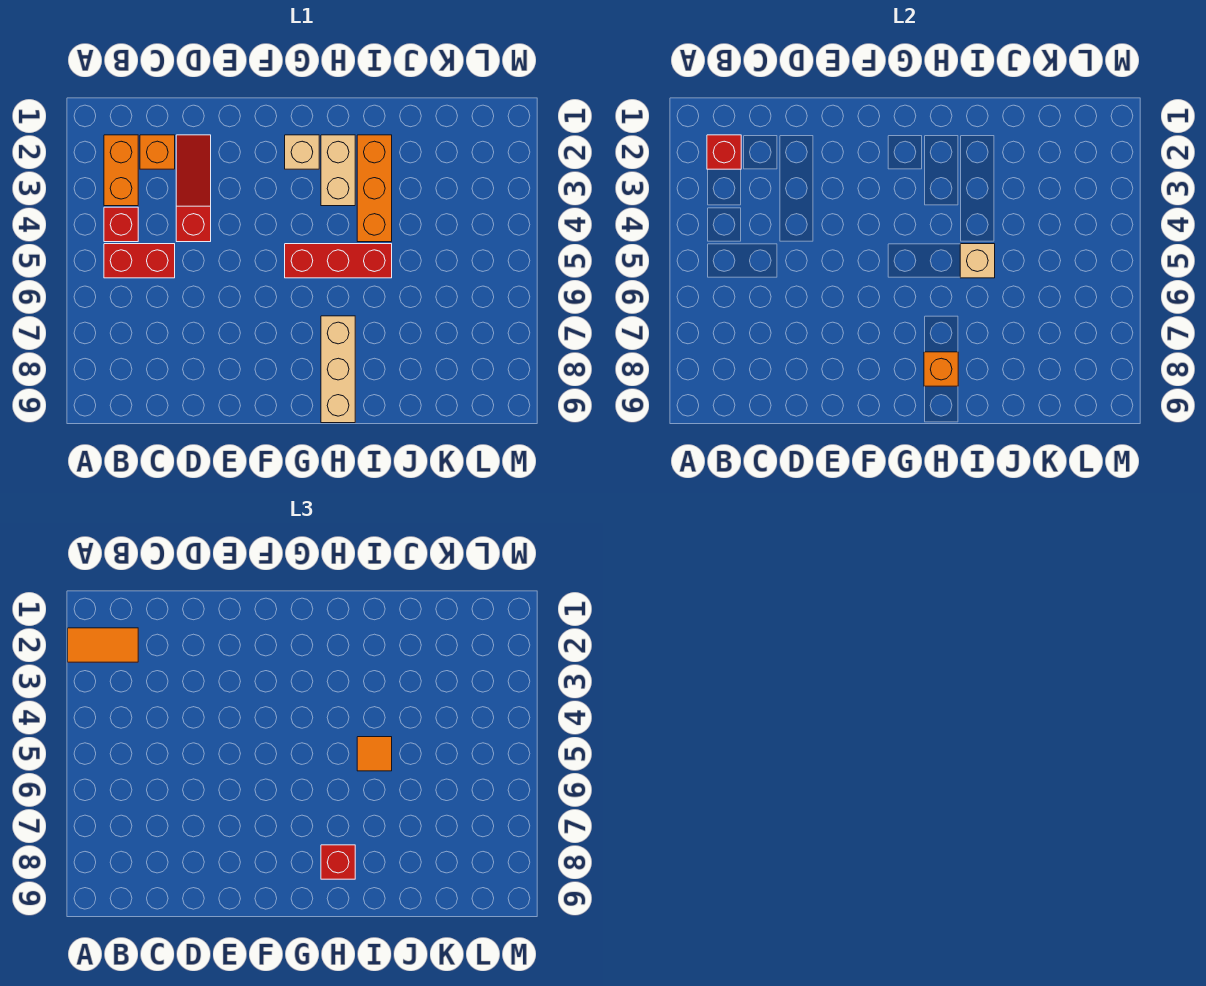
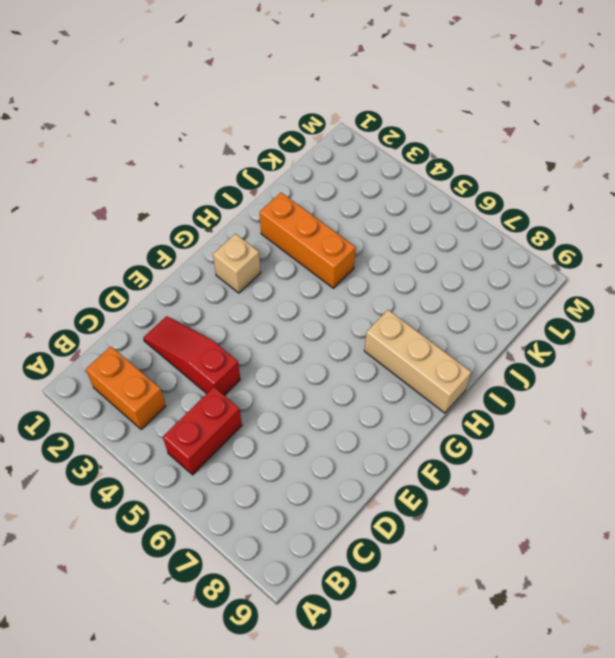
none -> red brick B4 level 1
none -> orange brick C2 level 1
none -> red brick G5:I5 level 1

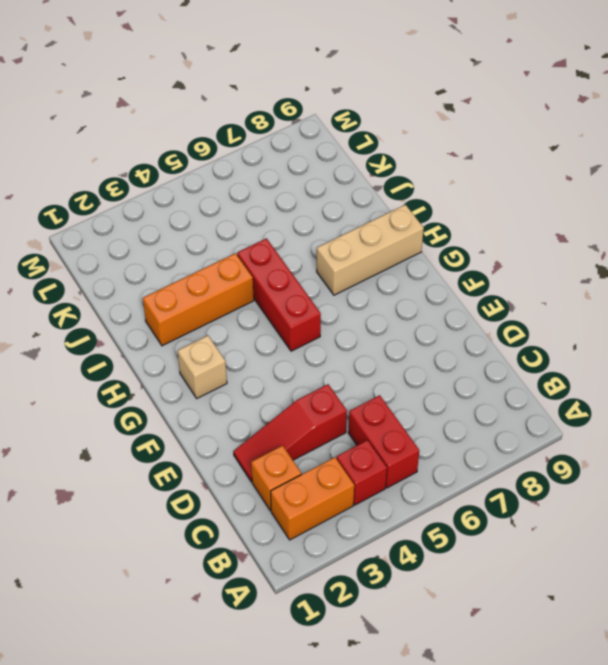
none -> tan brick H2:H3 level 1
none -> red brick B2 level 2
none -> orange brick H8 level 2

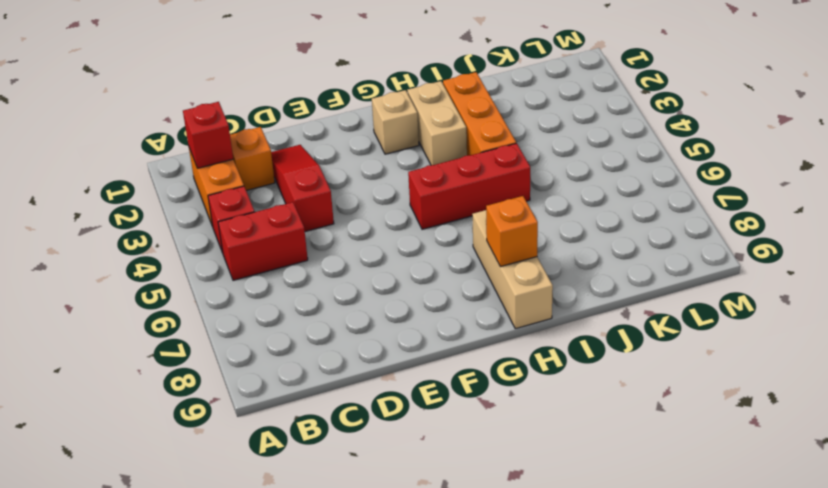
none -> tan brick I5 level 2
none -> orange tile A2:B2 level 3
none -> red brick H8 level 3

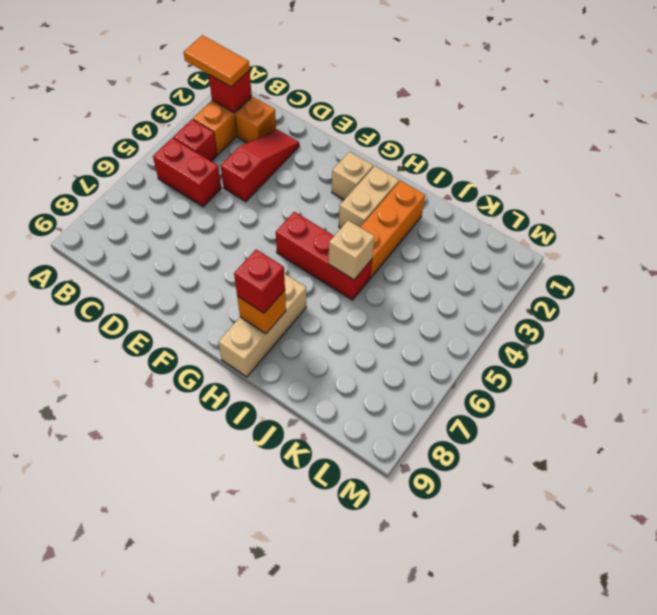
none -> orange tile I5 level 3

